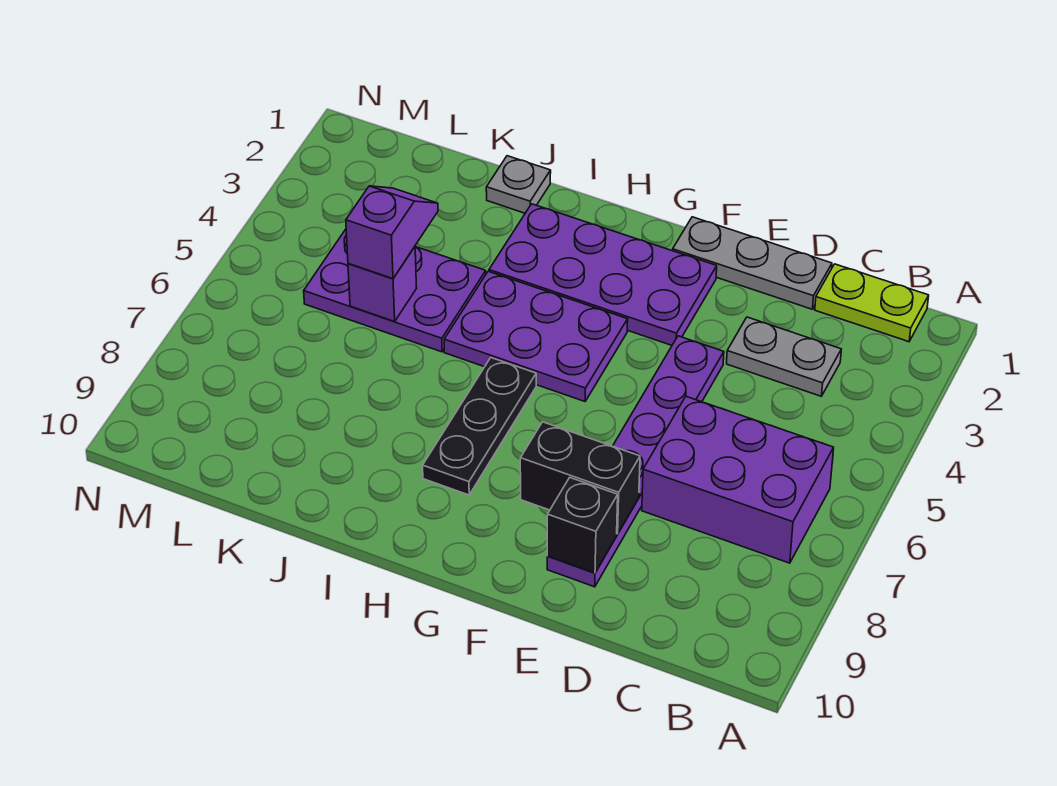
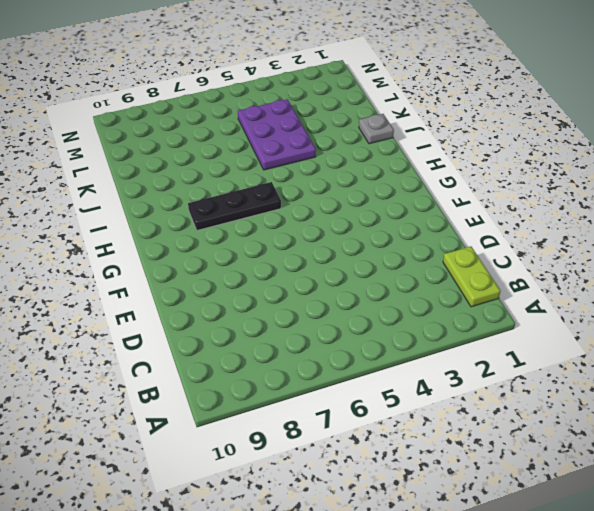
none -> purple brick B6:D7 level 1
none -> grey plate C3:D3 level 1
none -> grey plate D1:F1 level 1

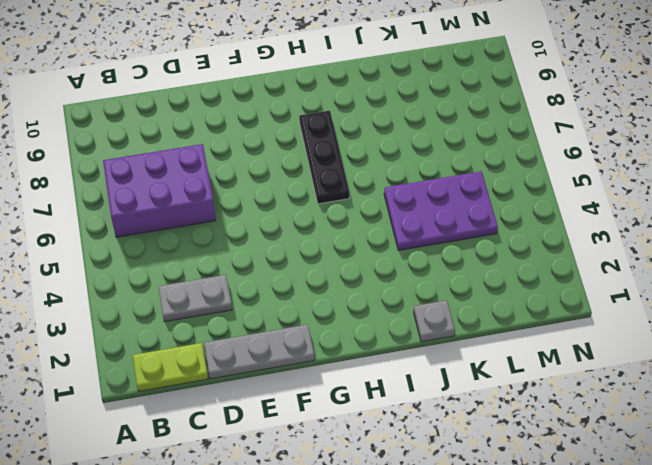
none -> purple plate E4:E9 level 1
none -> purple plate F2:I3 level 1
none -> purple plate G4:I5 level 1

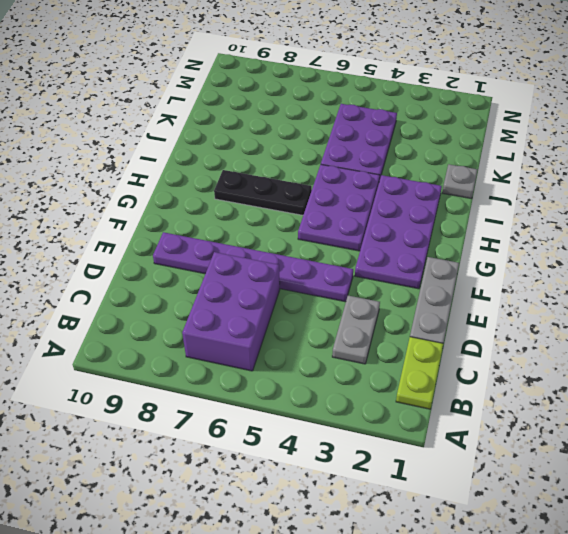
none -> black brick E8:F8 level 2
none -> black brick E9 level 2
none -> purple brick K5 level 2

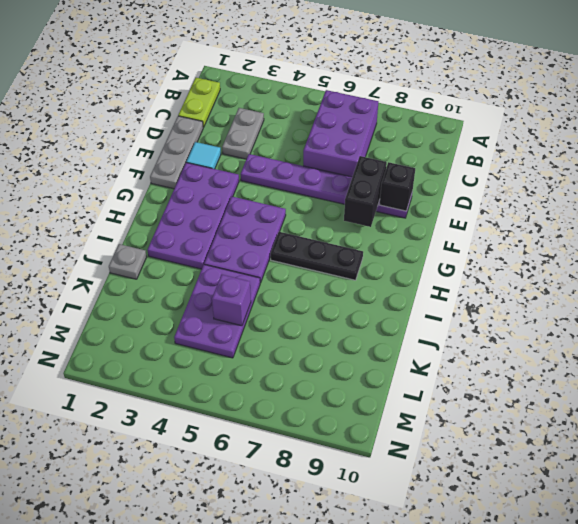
cyan tile E2 level 1 -> none
none -> purple slope K4:K5 level 3 top 5

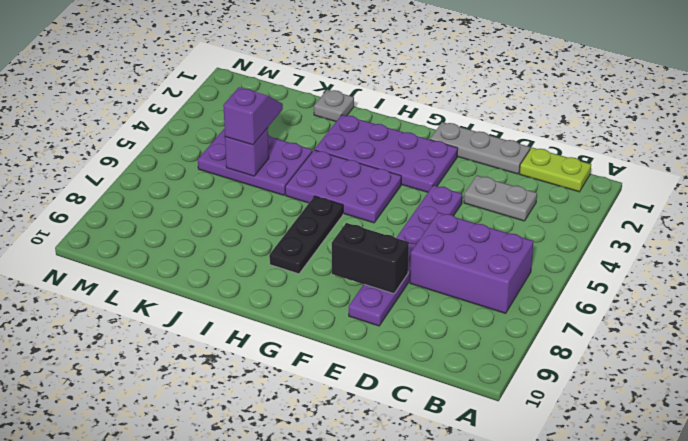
none -> black brick E9 level 2

